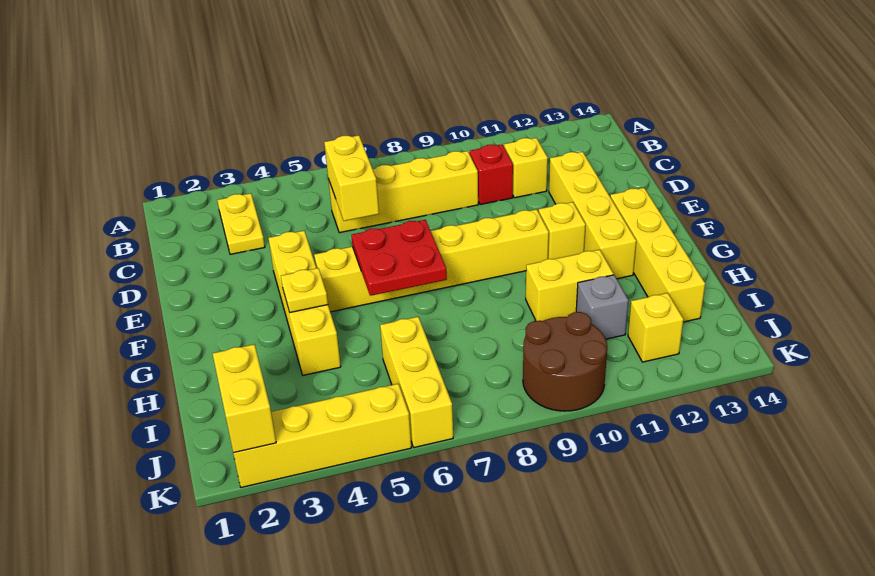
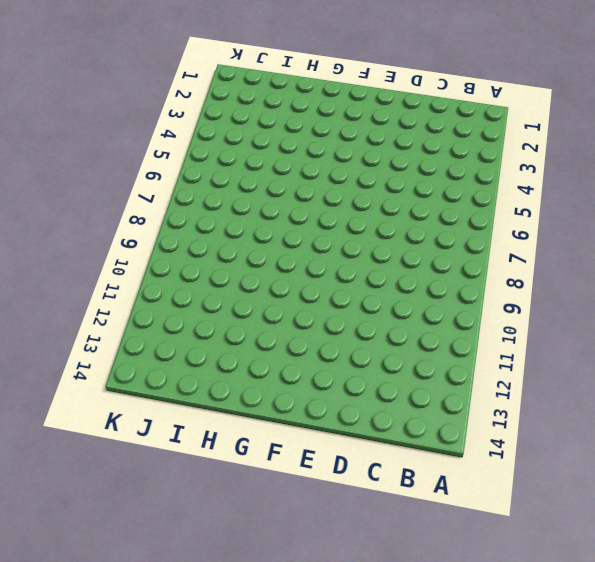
none -> yellow plate B3:C3 level 1
none -> yellow brick C6:C9 level 1
none -> red brick C10 level 1

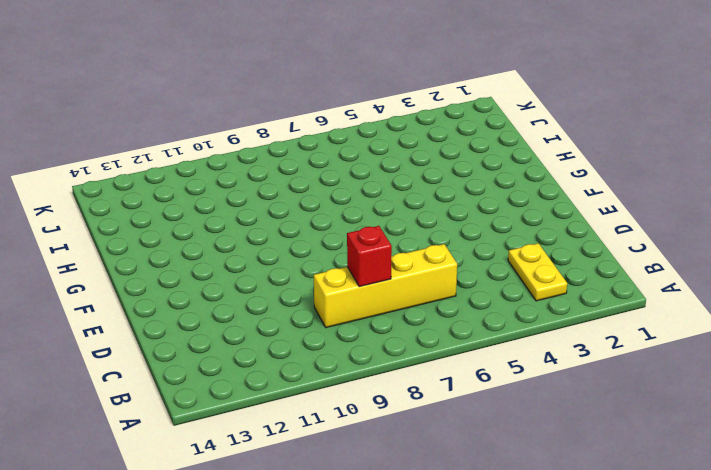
red brick C8 level 2 -> red brick C10 level 1
none -> yellow brick C11 level 1
none -> yellow brick D12:G12 level 1
none -> yellow brick E4:H4 level 1

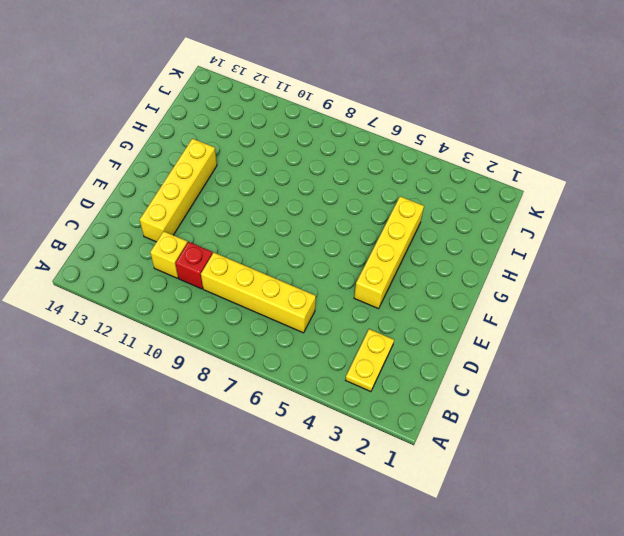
none -> yellow brick F5:F10 level 1
none -> yellow brick F11 level 1
none -> yellow brick F13:I13 level 1

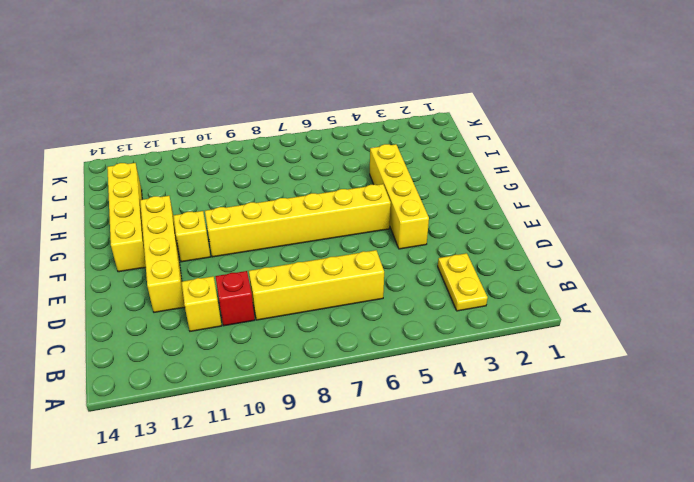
none -> yellow brick H10:H11 level 1
none -> yellow brick I6:K6 level 1
none -> grey brick I11 level 1

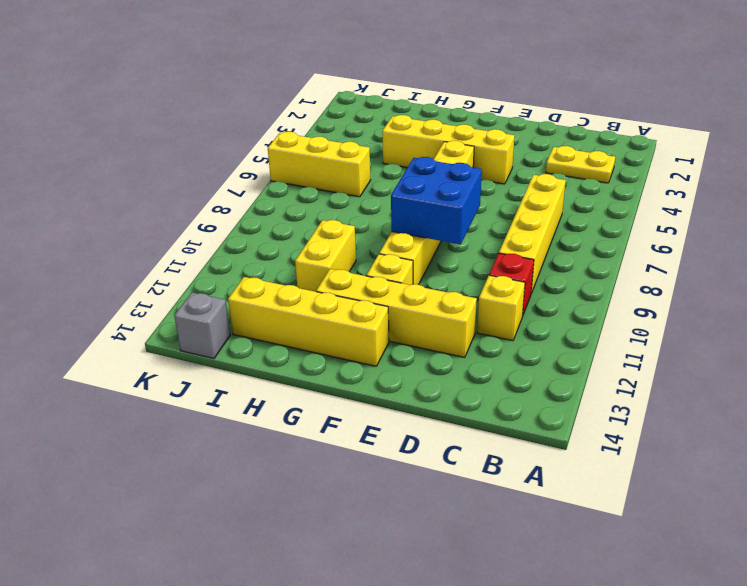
blue brick E8:F9 level 2 -> none
grey brick J14 level 1 -> grey brick I11 level 1
none -> brown round brick J9:K10 level 1
none -> yellow brick J12 level 1
none -> yellow brick K2:K5 level 1

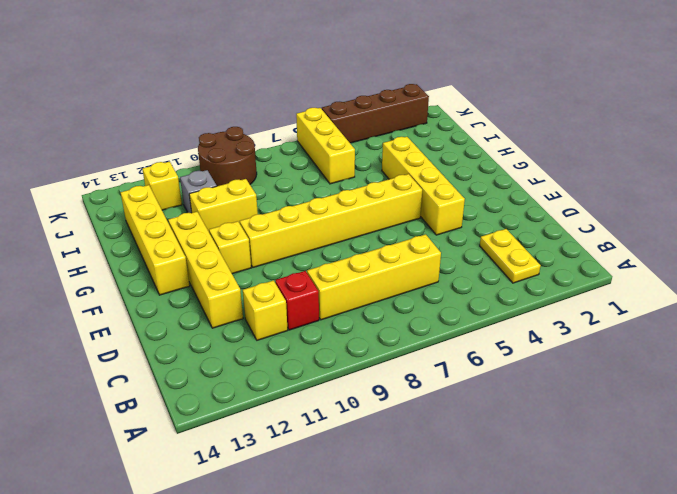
brown brick K2:K5 level 1 -> yellow brick K2:K5 level 1
none -> yellow brick C6:D6 level 2
none -> red plate F6:G7 level 2
none -> yellow plate G4 level 2

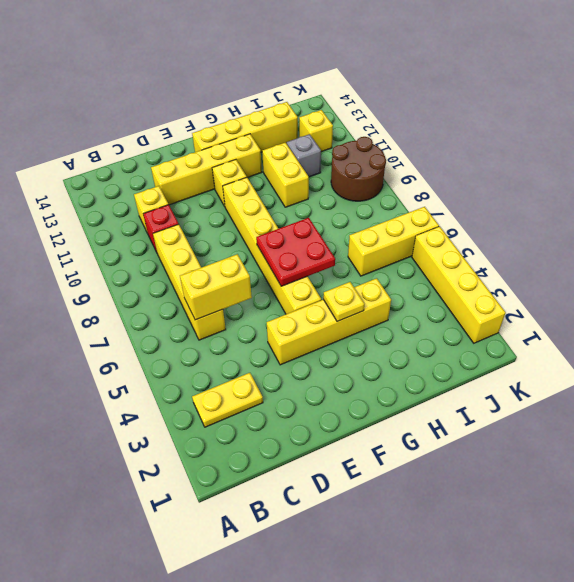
none -> yellow brick J2:K2 level 2

